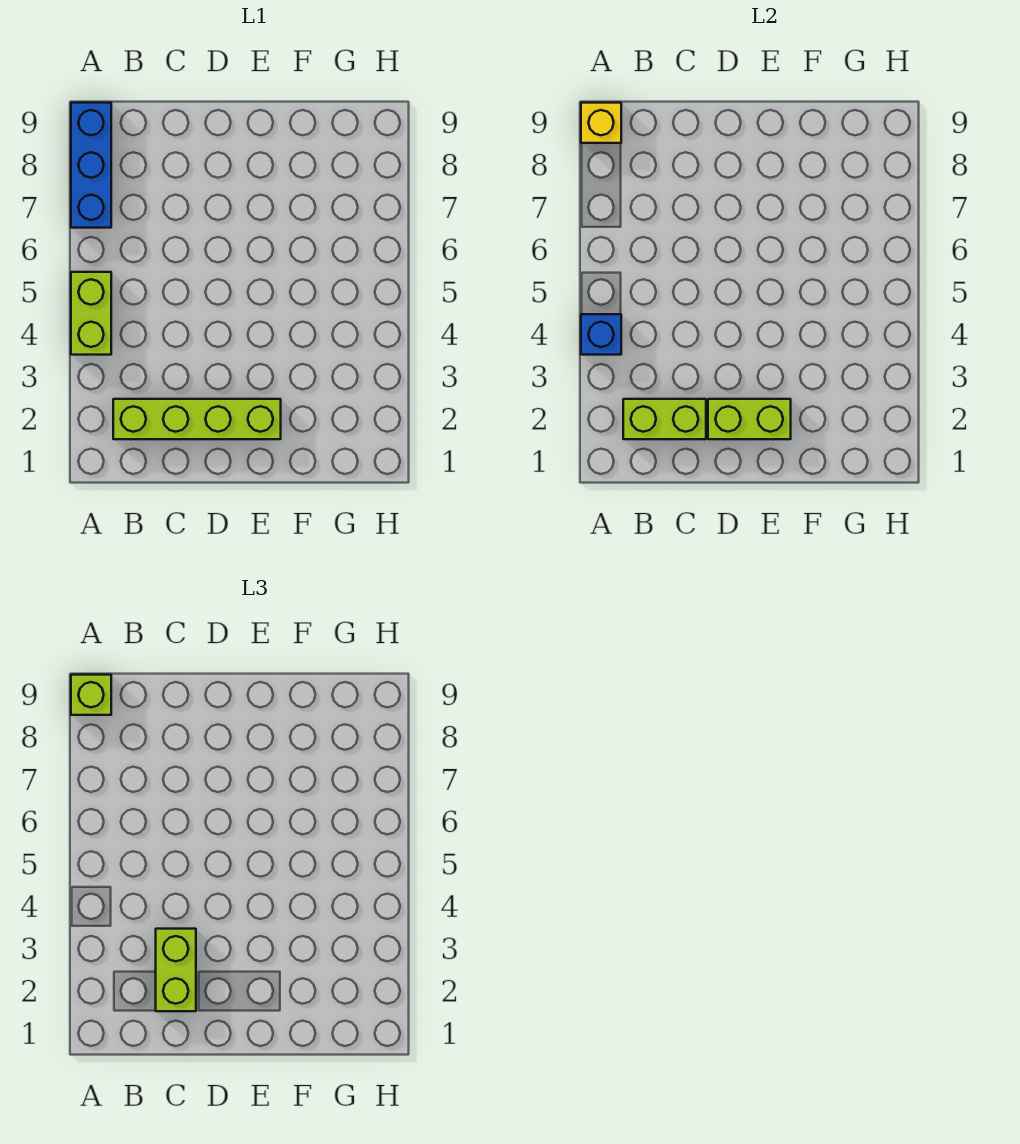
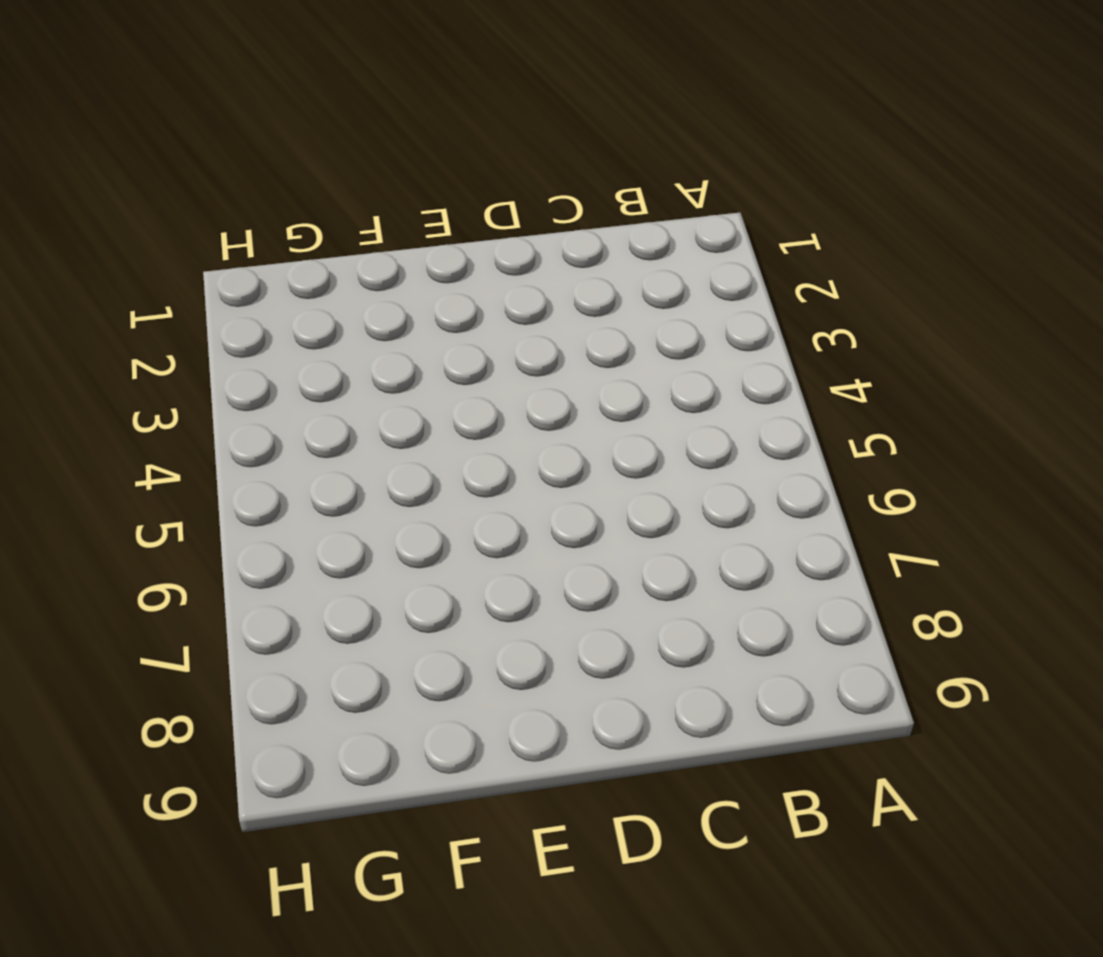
none -> lime brick A4:A5 level 1
none -> blue brick A7:A9 level 1

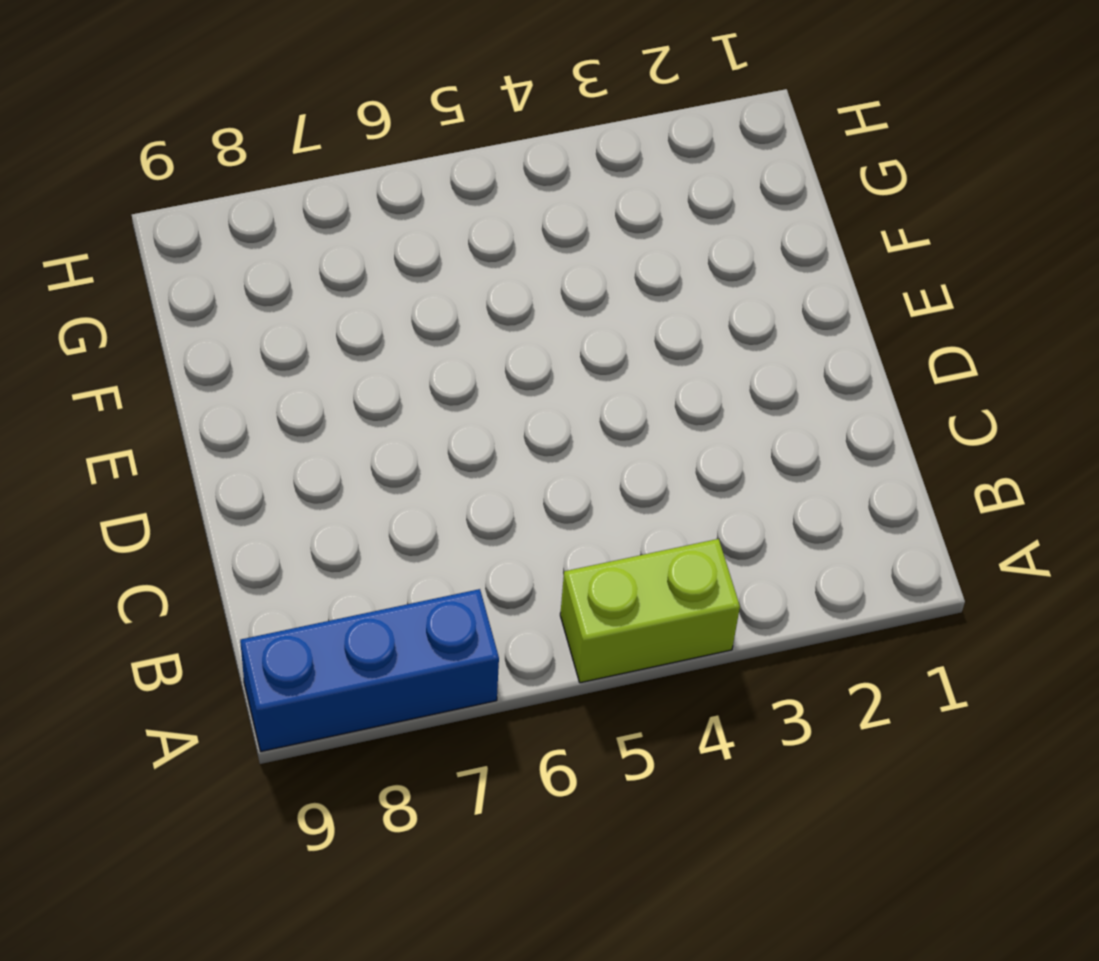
none -> lime brick B2:E2 level 1
none -> blue brick A4 level 2

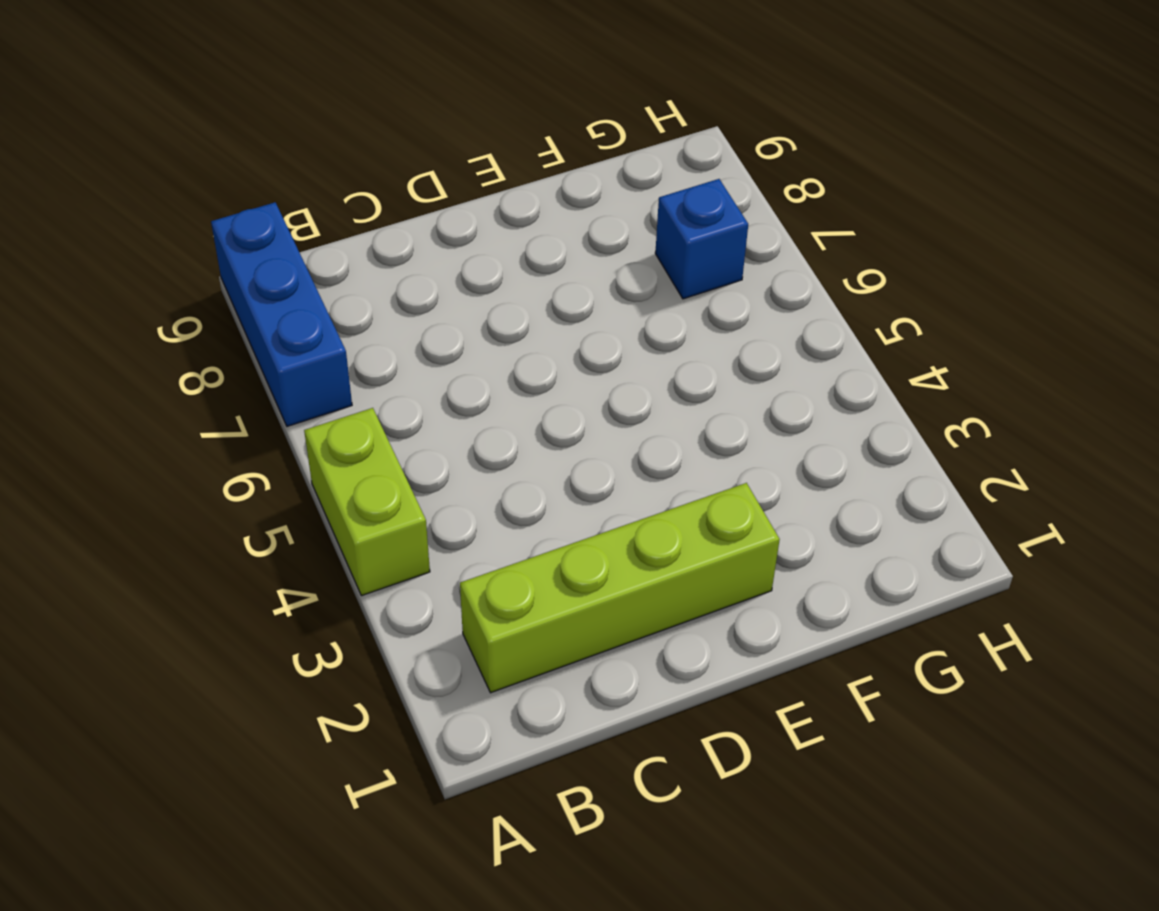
blue brick G7 level 1 -> blue brick A4 level 2
none -> yellow brick A9 level 2
none -> lime brick B2:C2 level 2

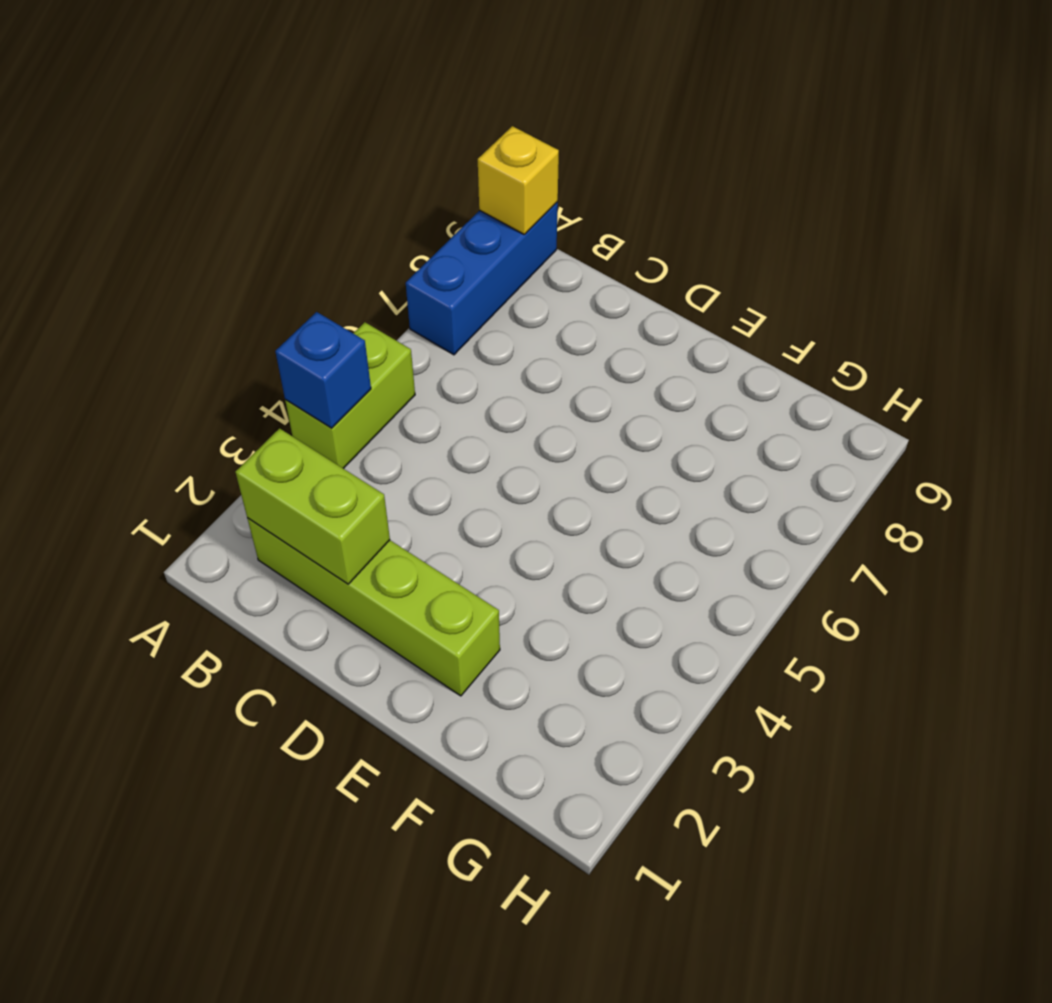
none -> lime brick D2:E2 level 2
none -> lime brick A9 level 3

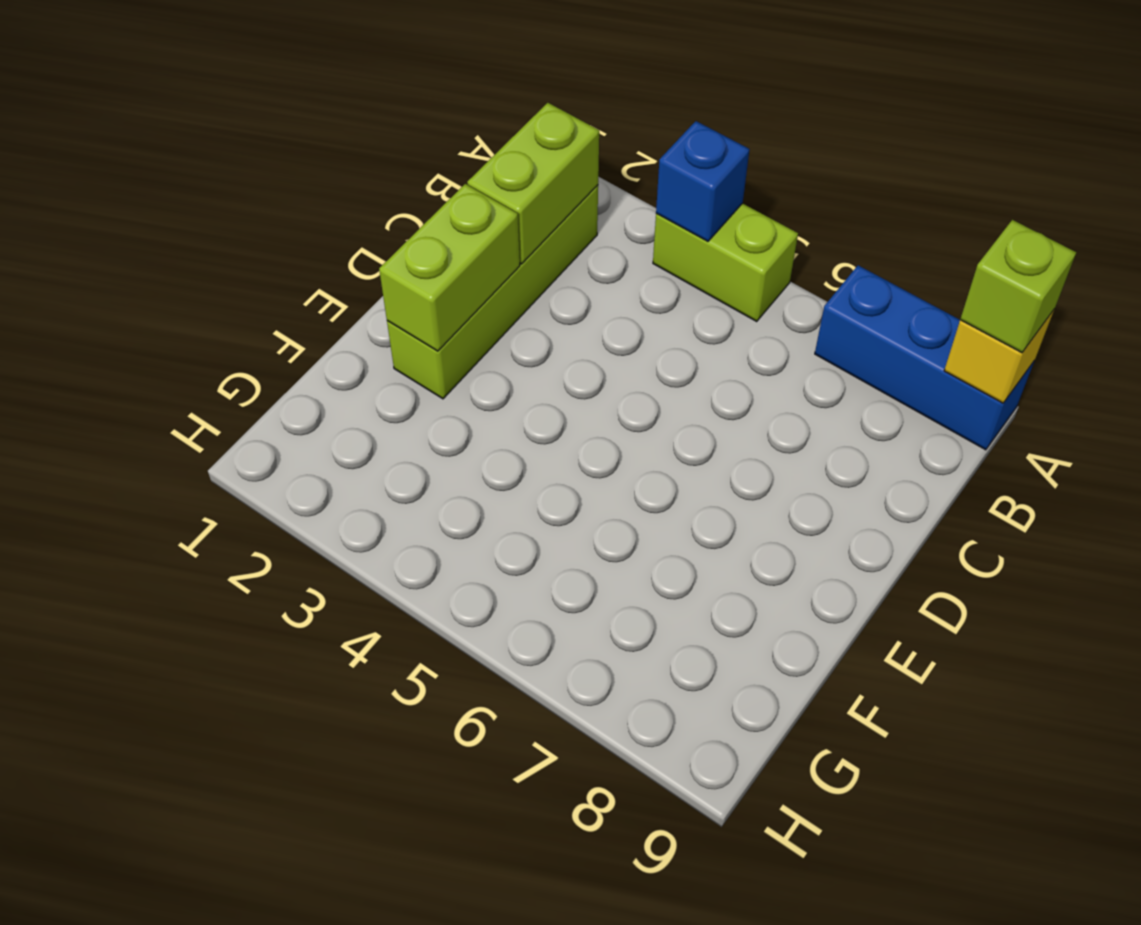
none -> lime brick C2:C3 level 3

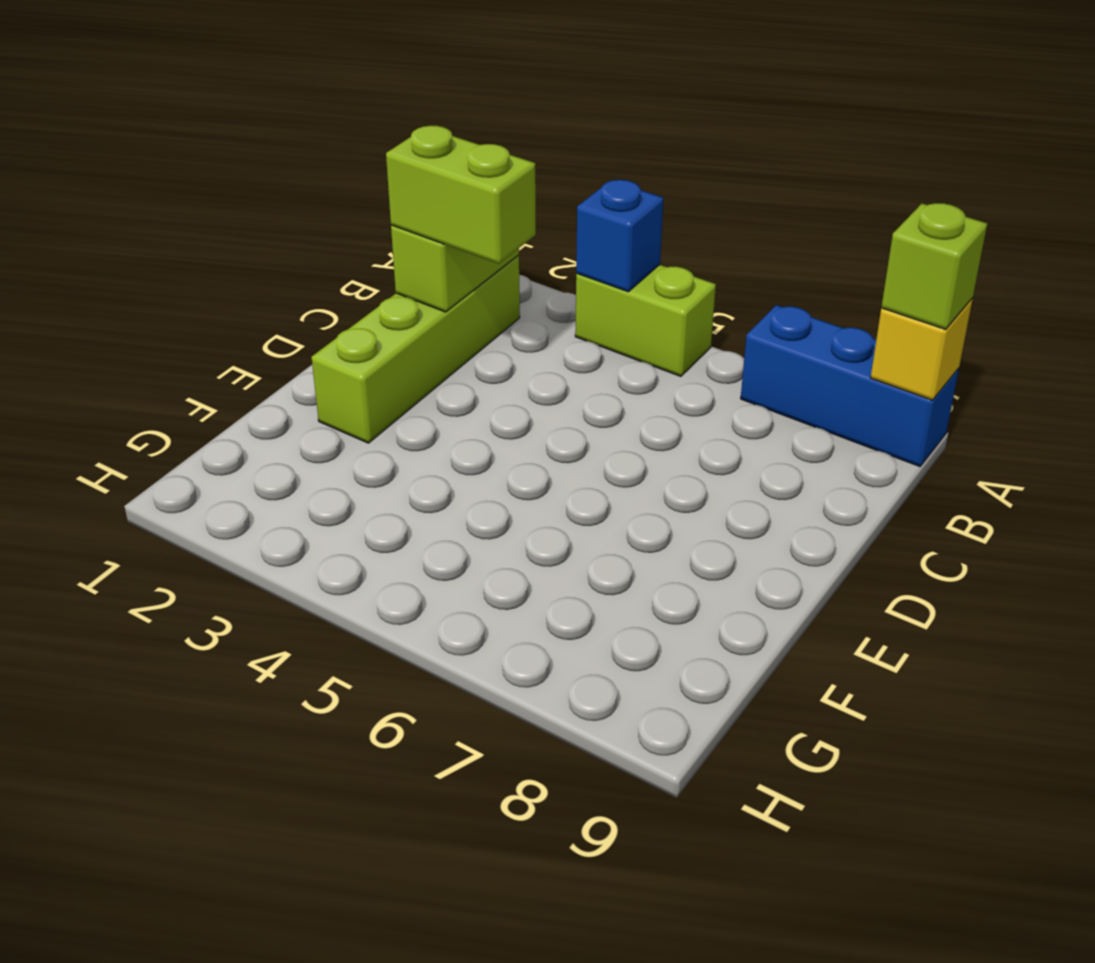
none -> lime brick D2:E2 level 2

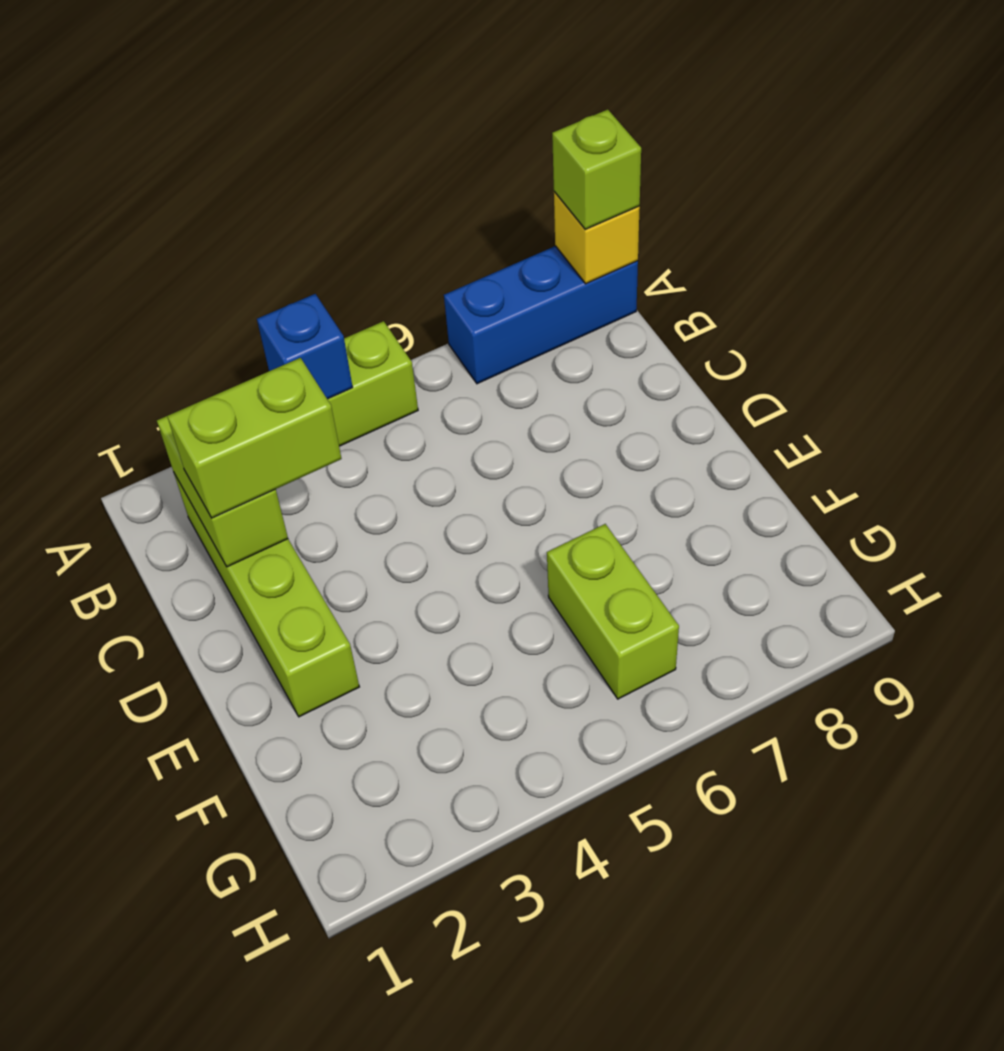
lime brick F6:G6 level 1 -> lime brick D2:E2 level 2

